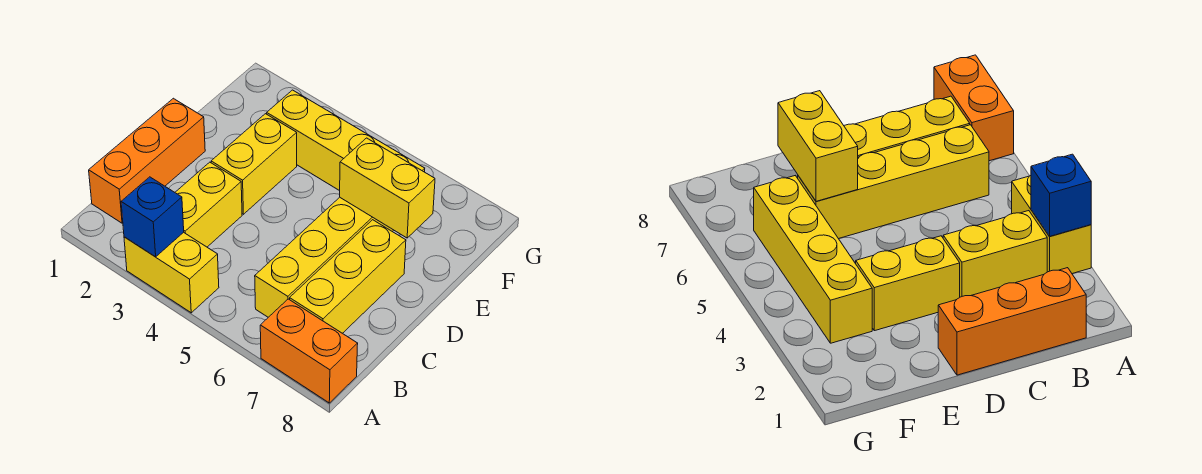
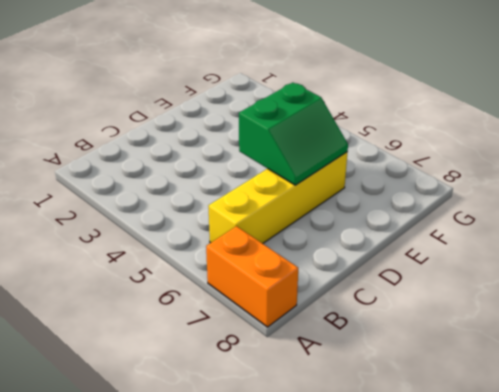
green slope D5:E6 level 2 top 5 -> yellow brick E6:E7 level 2
none -> yellow brick A3:A4 level 1
none -> orange brick B1:D1 level 1

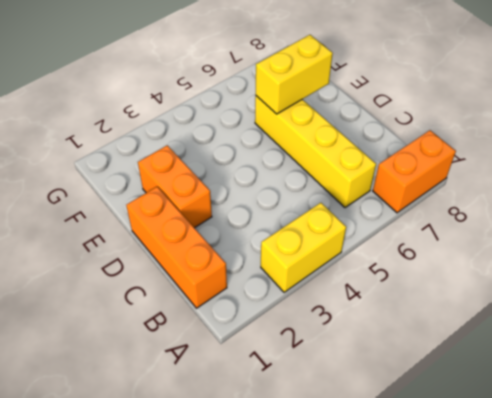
orange brick D2:E2 level 1 -> none
none -> yellow brick B3:C3 level 1
none -> yellow brick B7:D7 level 1

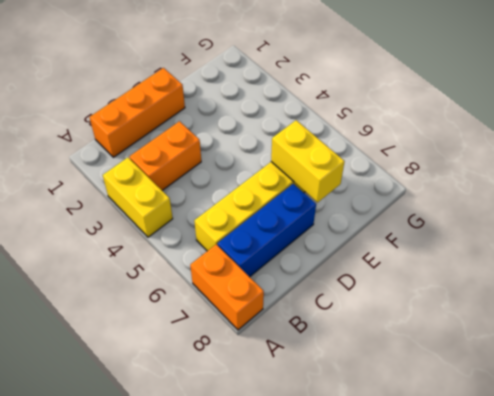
orange brick B3:C3 level 1 -> yellow brick B3:C3 level 1
blue brick B7:D7 level 1 -> yellow brick B7:D7 level 1
none -> yellow brick D3:E3 level 1
none -> yellow brick F3:F6 level 1

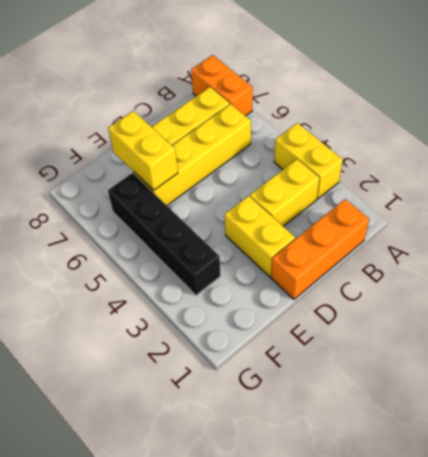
yellow brick D2:D3 level 1 -> yellow brick D3:E3 level 1
black brick F3:F6 level 1 -> yellow brick F3:F6 level 1
none -> blue brick A3 level 2

